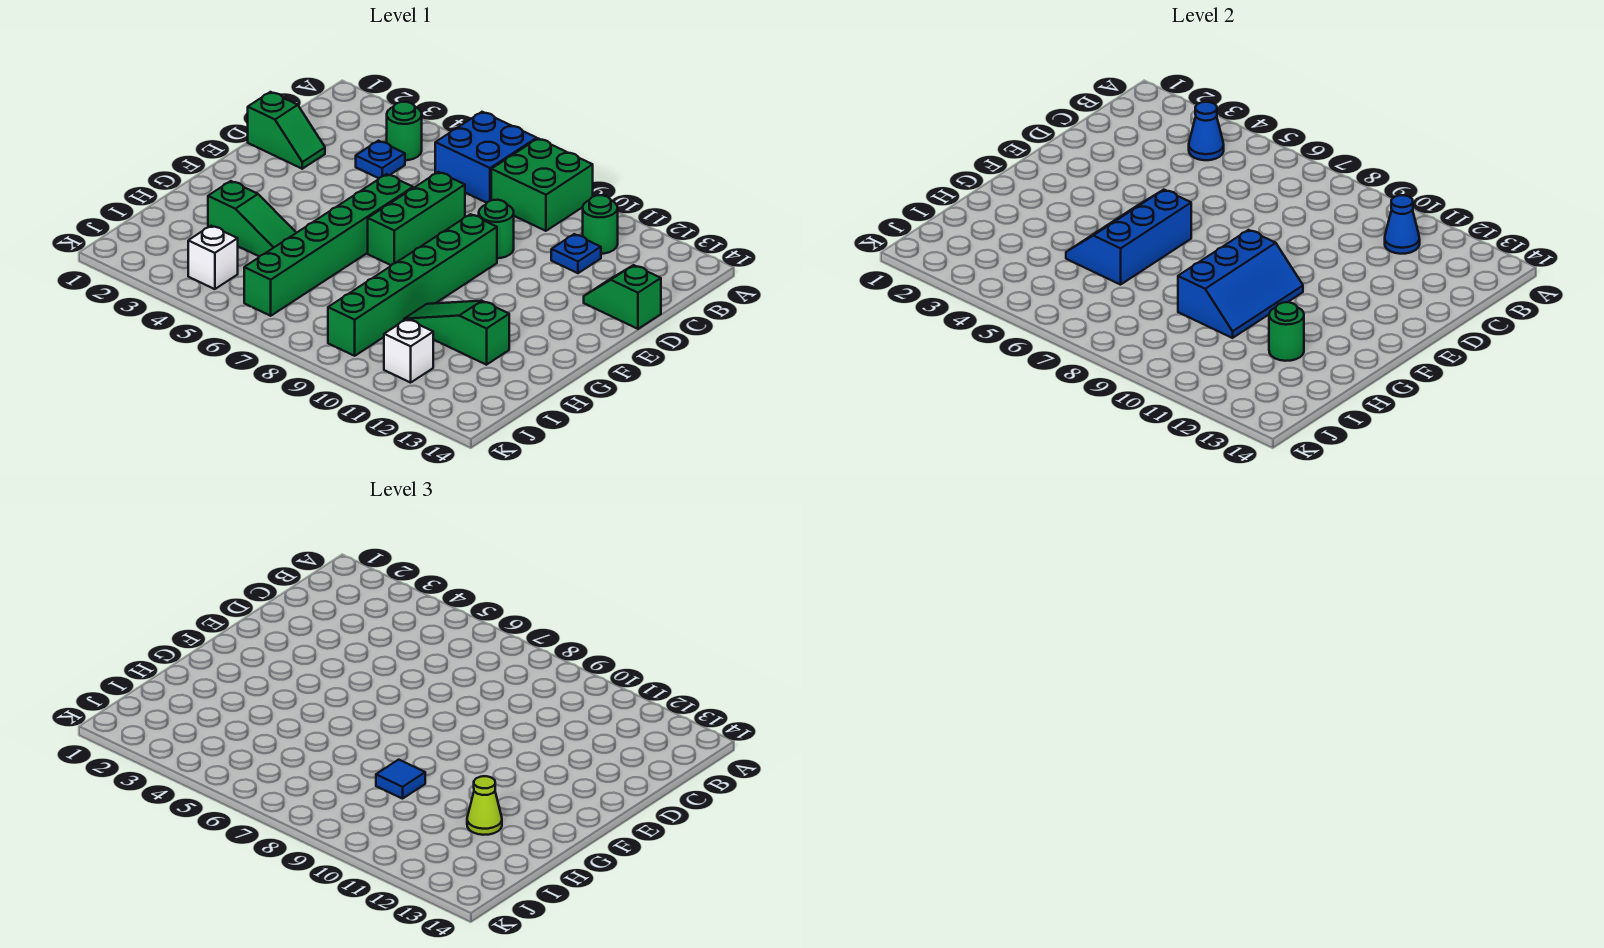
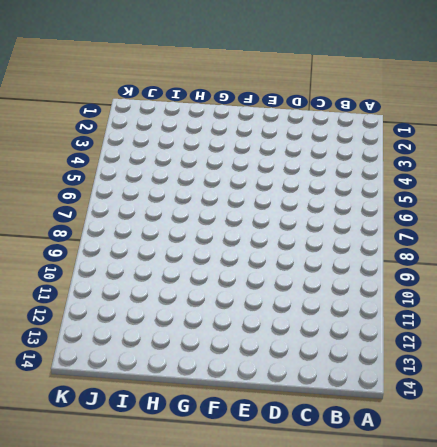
none -> blue brick A6:B7 level 1
none -> green brick A8:B9 level 1
none -> green round brick B4 level 1

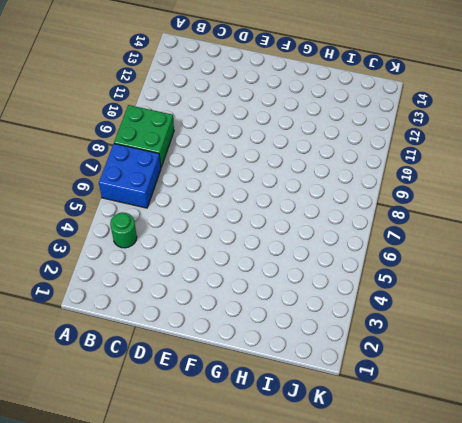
none -> green round brick B11 level 1
none -> blue plate C4 level 1
none -> blue plate C11 level 1

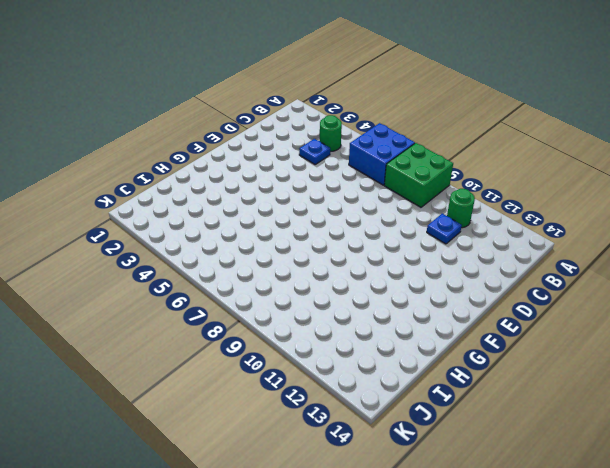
none -> green slope D1:D2 level 1 top 1
none -> green brick D7:F7 level 1
none -> green round brick D9 level 1

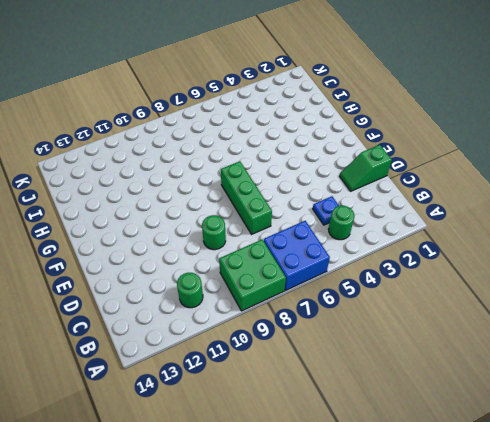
none -> blue plate C11 level 1
none -> green slope D13:D14 level 1 top 14
none -> green brick E6:J6 level 1

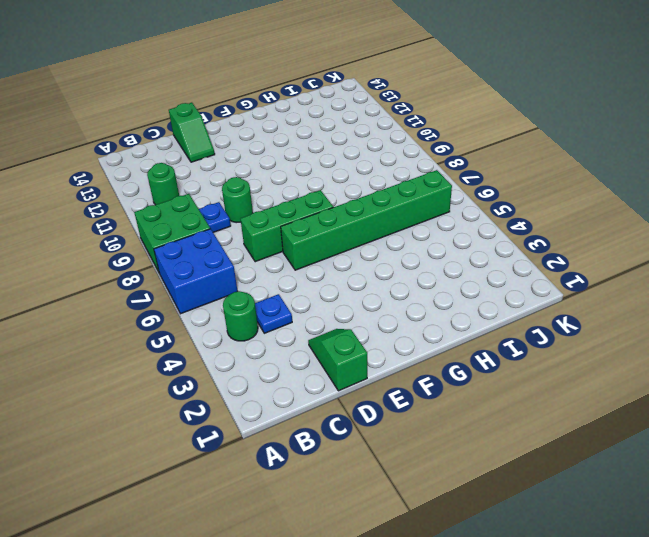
blue plate C9 level 1 -> blue plate C11 level 1
none -> green brick E9:J9 level 1
none -> green slope H3:H5 level 1 top 3
none -> green slope H10:H12 level 1 top 12

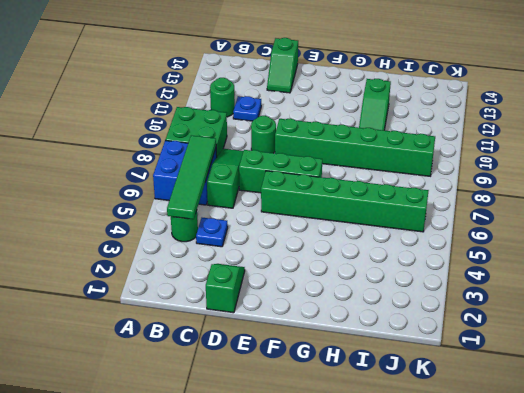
green tile B4:B7 level 2 -> blue cone B4 level 2
green slope C6:C8 level 1 top 6 -> green slope H3:H5 level 1 top 3
none -> white brick J4 level 1
none -> white brick J11 level 1
none -> blue cone B11 level 2

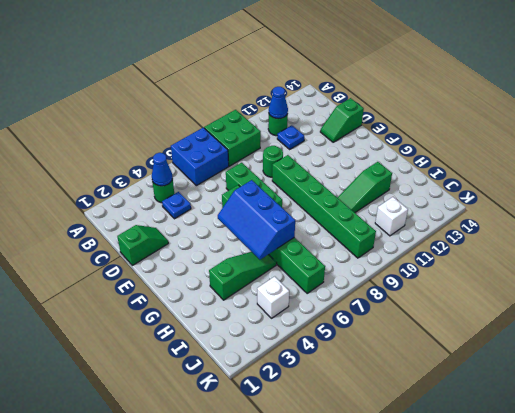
none -> blue slope F9:H10 level 2 top 9
none -> green round brick H12 level 2
none -> blue tile H9 level 3

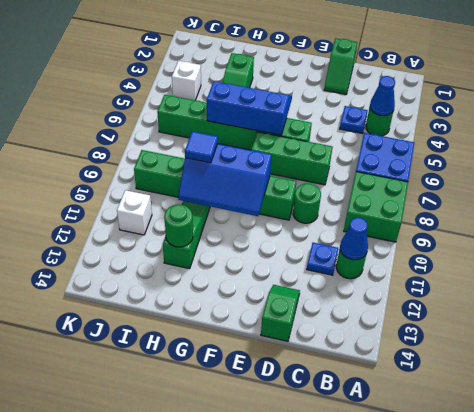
none -> lime cone H12 level 3

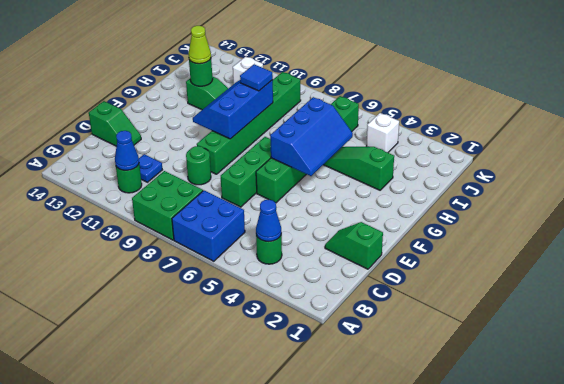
none -> blue plate C4 level 1

